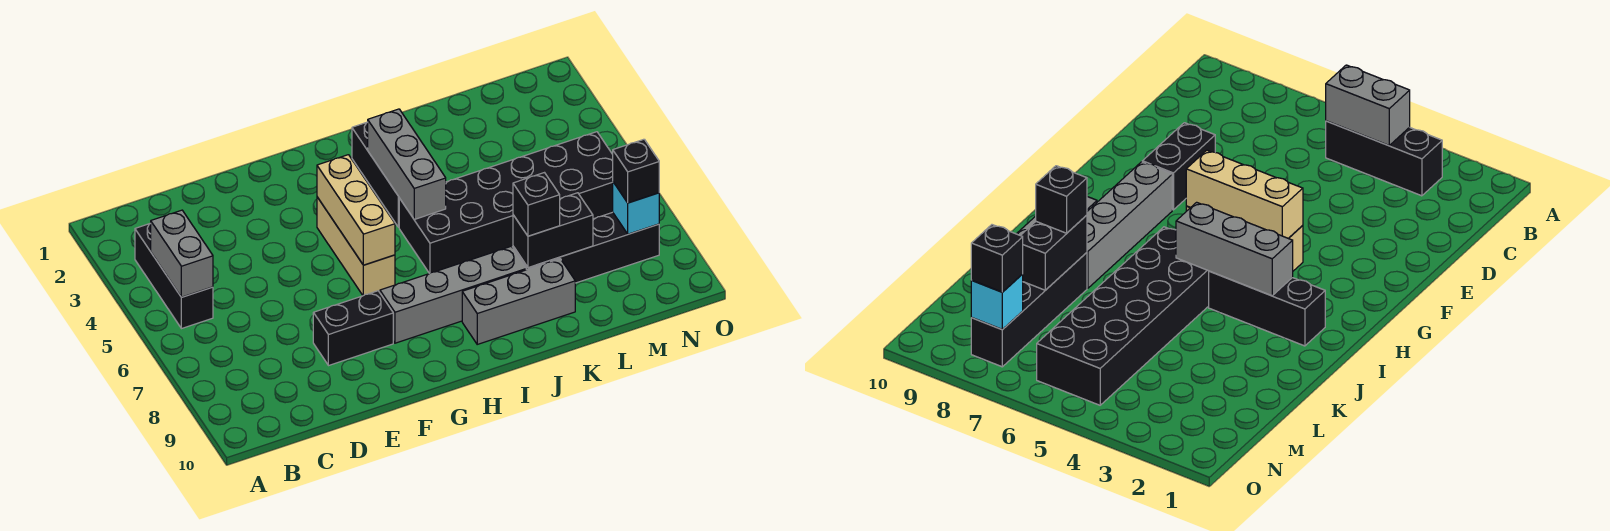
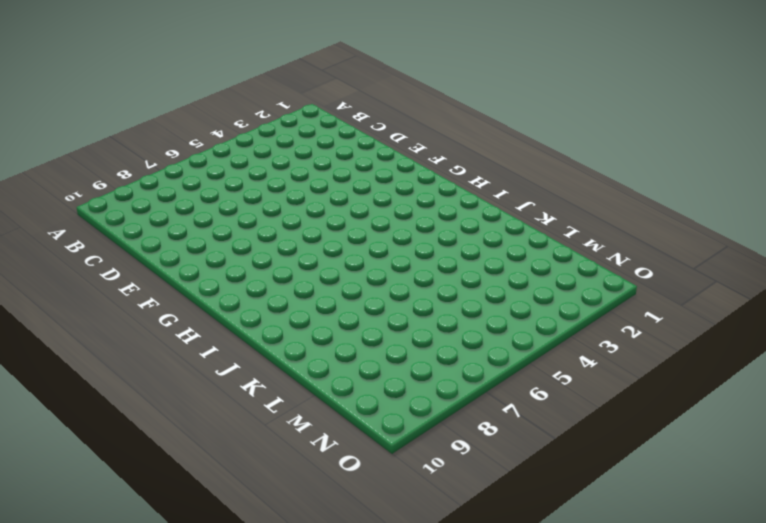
none -> black brick B3:B5 level 1
none -> black brick E8:F8 level 1
none -> tan brick G4:G6 level 1

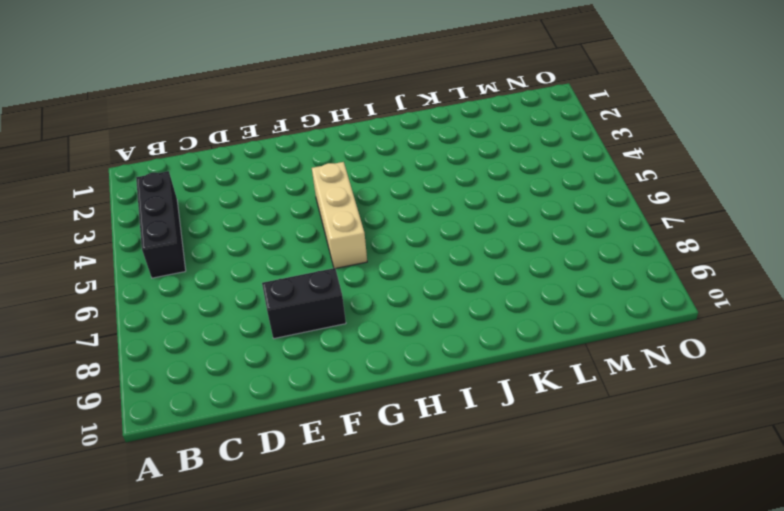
none -> grey brick G8:J8 level 1
none -> black brick I2:I4 level 1
none -> black brick I5:N6 level 1

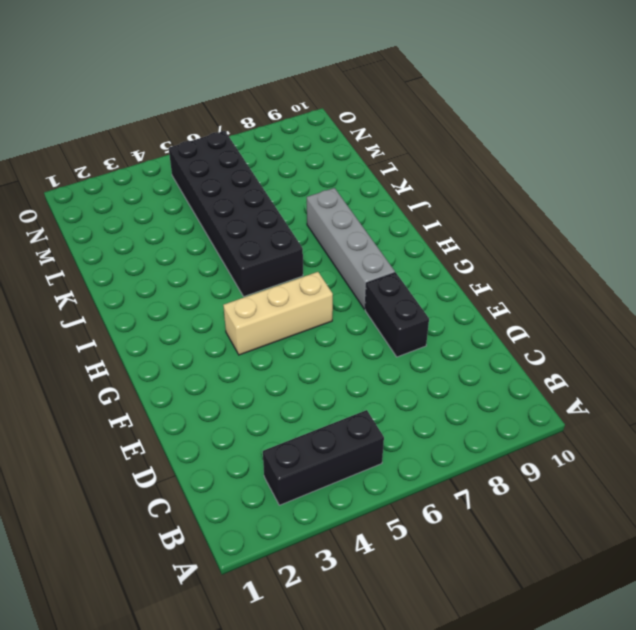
none -> black brick I2:I4 level 1
none -> grey brick I9:K9 level 1
none -> black brick K8:N8 level 1

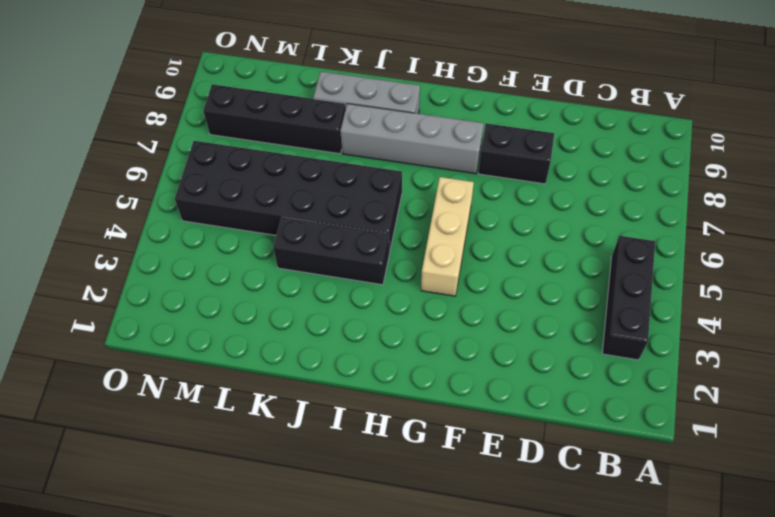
black brick I4:K4 level 1 -> black brick I2:I4 level 1
none -> grey brick B4:B5 level 2
none -> tan brick G4:G6 level 2
none -> grey brick I3:I5 level 2

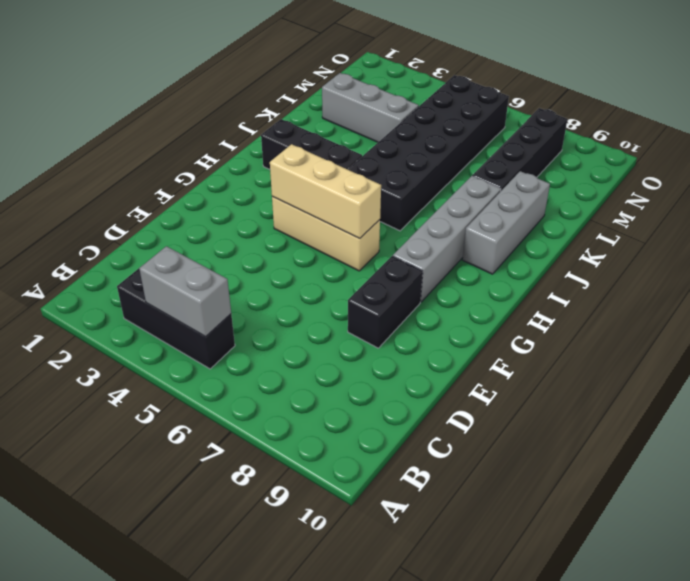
grey brick L2:L4 level 1 -> grey brick I3:I5 level 2
none -> black brick K8:L8 level 2
none -> cyan brick N8 level 2
none -> black brick K8 level 3

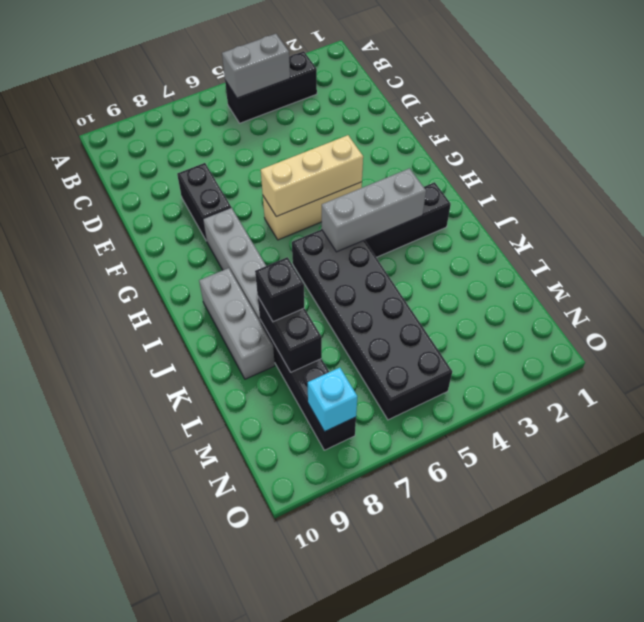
none -> black brick N8 level 3

